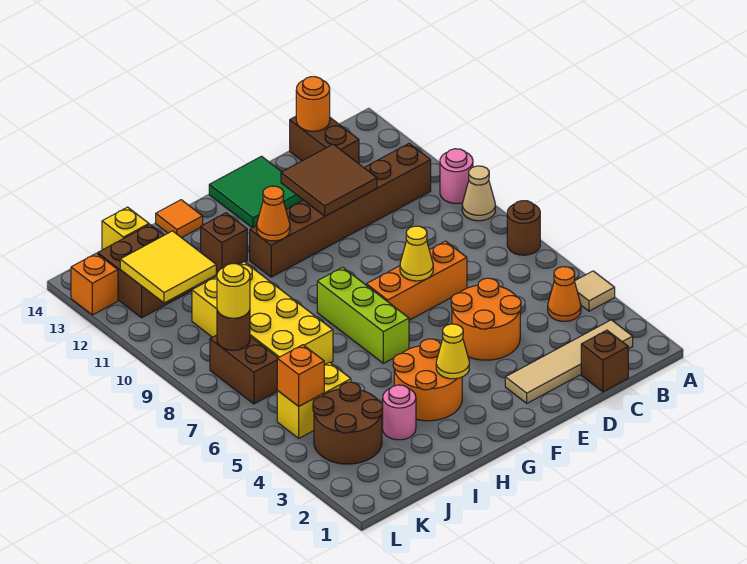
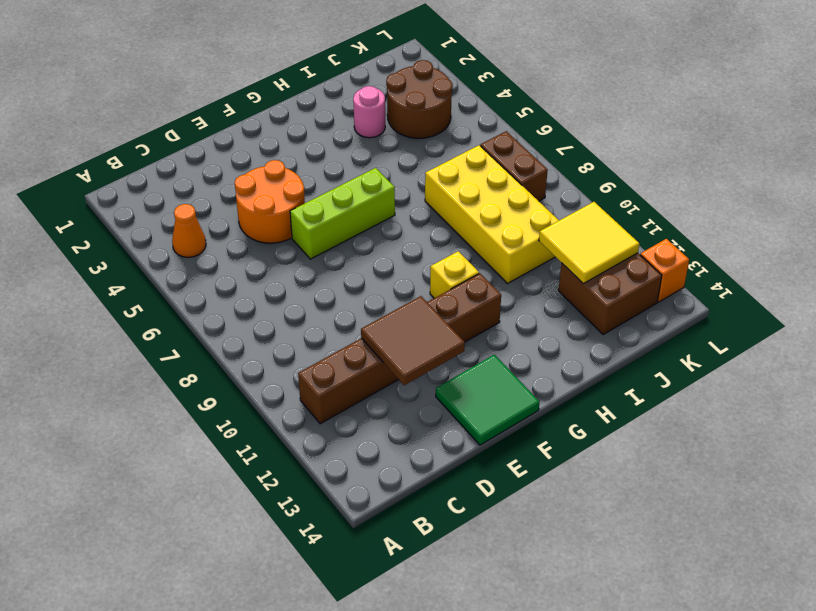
lime brick E6:G6 level 1 -> lime brick G6:G8 level 1
yellow brick G10 level 1 -> yellow brick J14 level 1
none -> tan tile A4 level 1
none -> brown round brick A7 level 1
none -> tan cone A9 level 1
none -> pink round brick A10 level 1

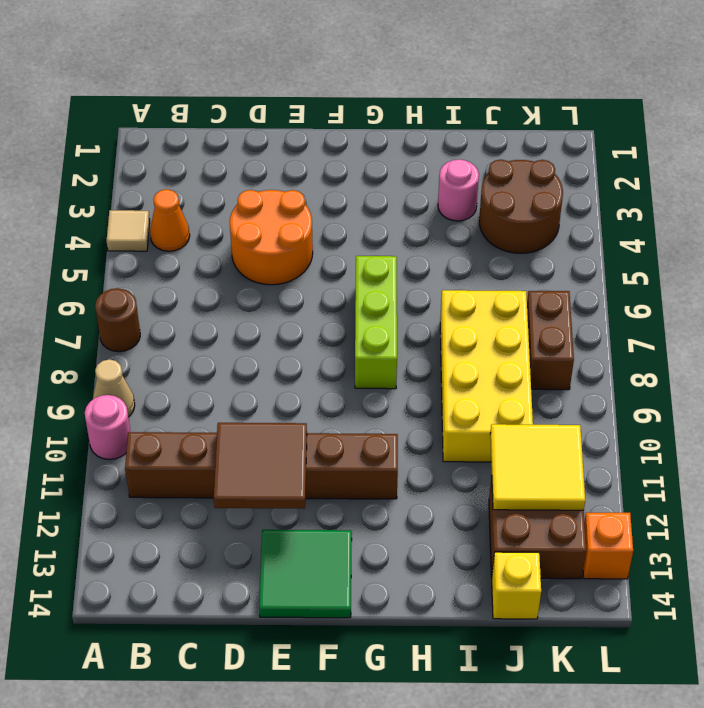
none -> tan tile B2:E2 level 1
none -> brown brick C1 level 1
none -> brown brick C13:C14 level 1
none -> orange brick D7:F7 level 1

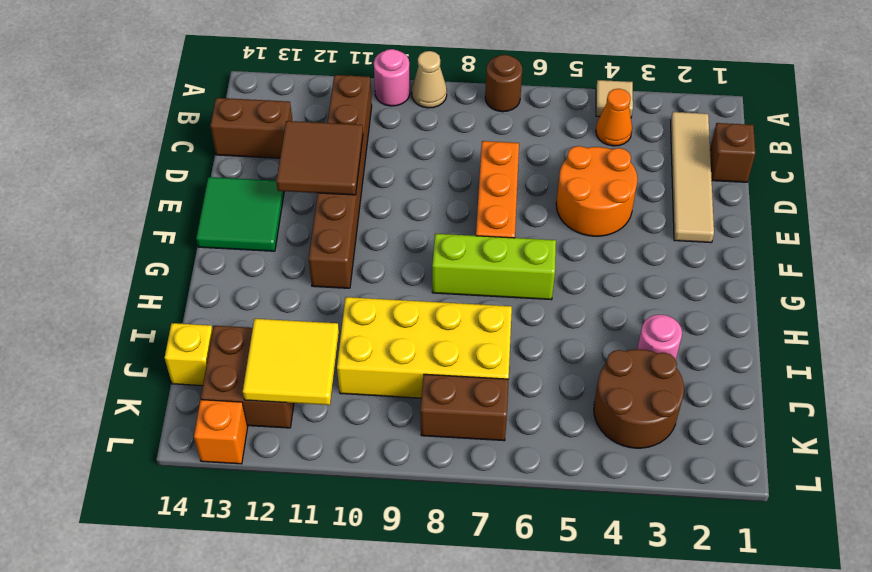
none -> orange round brick G3:H4 level 1
none -> brown brick H12 level 1
none -> orange tile H14 level 1
none -> yellow brick J5:K5 level 1

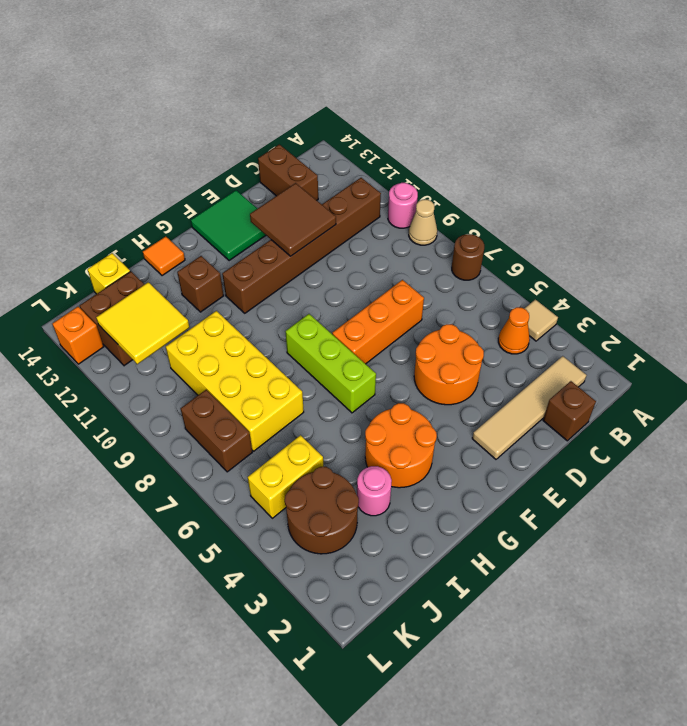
none -> orange round brick C14 level 2
none -> yellow cone E7 level 2
none -> yellow cone G3 level 2
none -> orange cone G11 level 2

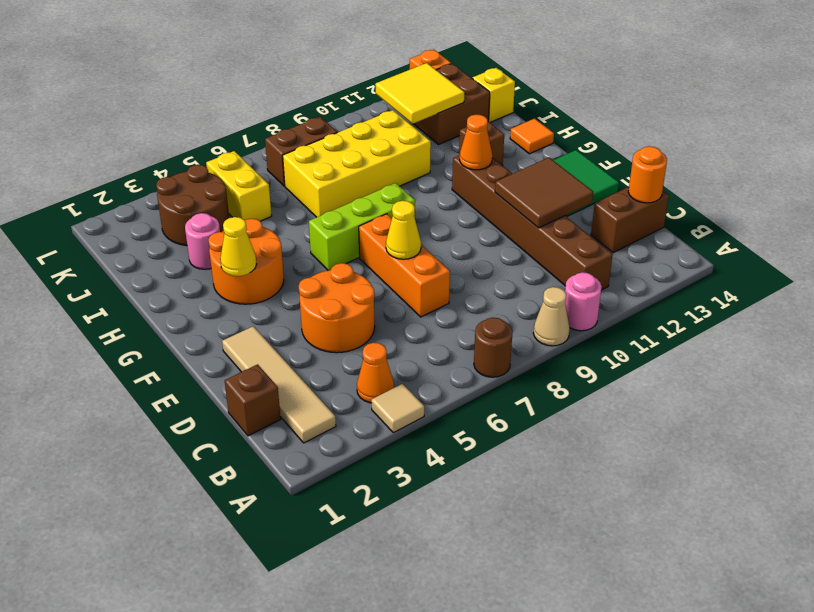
none -> orange brick K5 level 2
none -> brown round brick K8 level 2
none -> yellow round brick K8 level 3

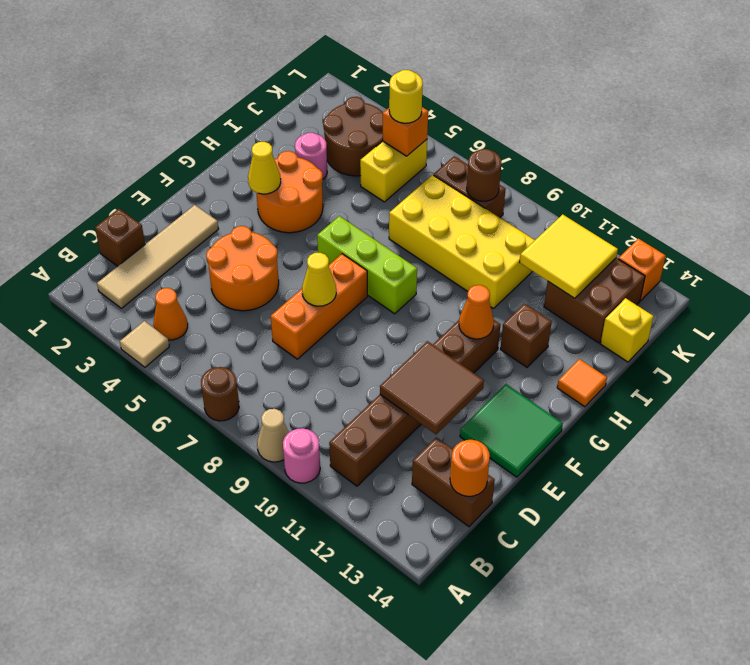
yellow round brick K5 level 3 -> yellow round brick K8 level 3

